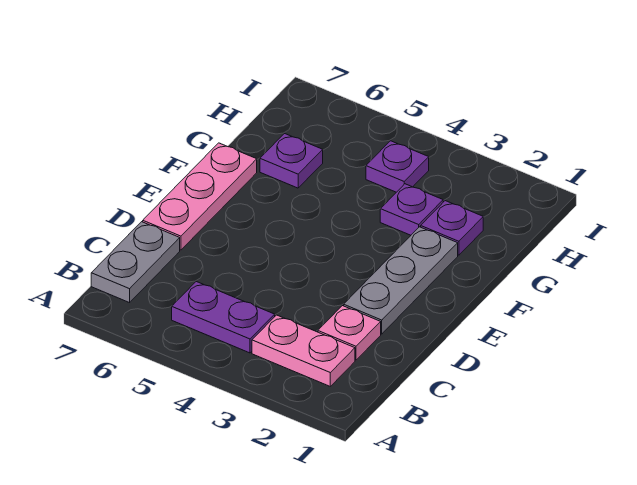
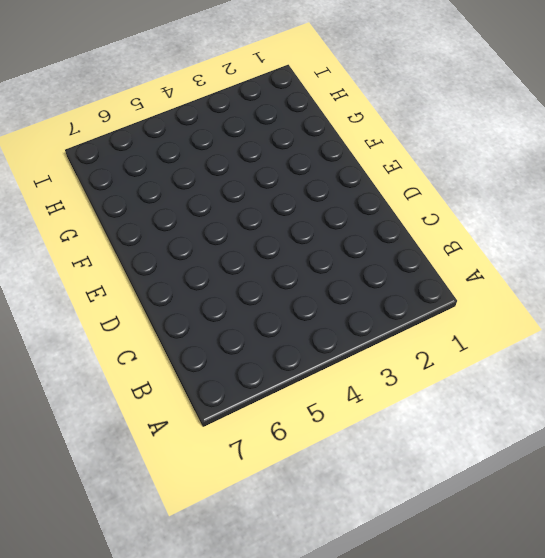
none -> pink plate B2:B3 level 1
none -> purple plate B4:B5 level 1

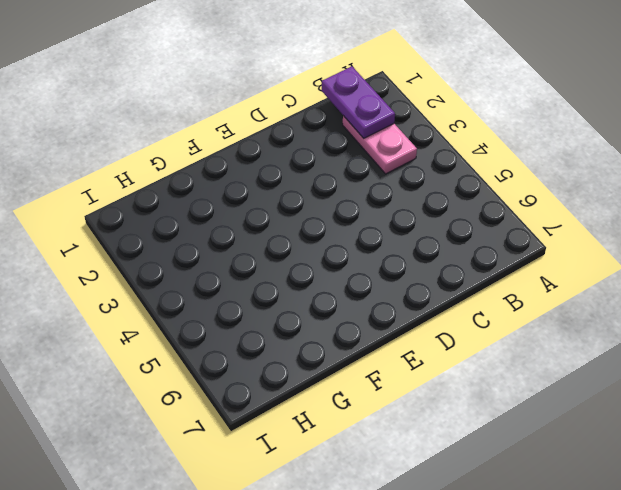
purple plate B1:B2 level 2 -> purple plate B4:B5 level 1
none -> grey plate B7:C7 level 1
none -> pink plate C2 level 1

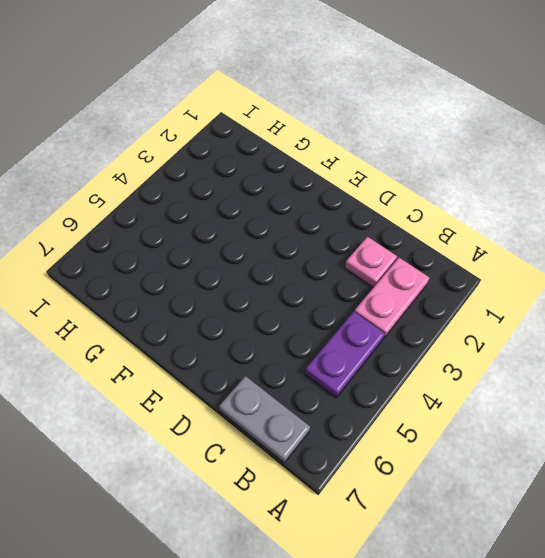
none -> grey plate D2:F2 level 1
none -> pink plate D7:F7 level 1

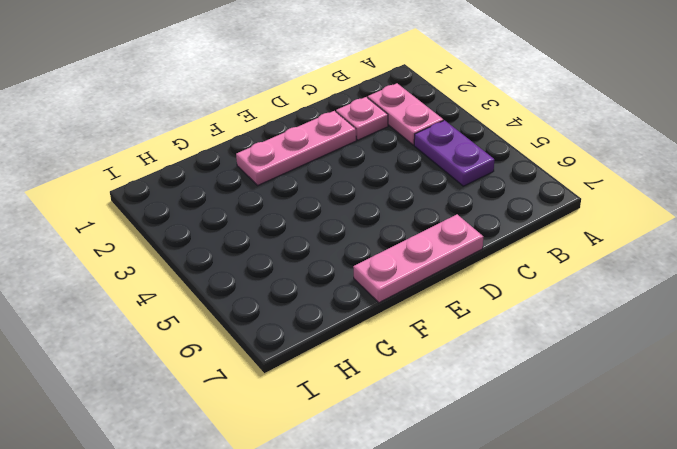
pink plate D2:F2 level 1 -> grey plate D2:F2 level 1
none -> grey plate B7:C7 level 1
none -> purple plate G2 level 1

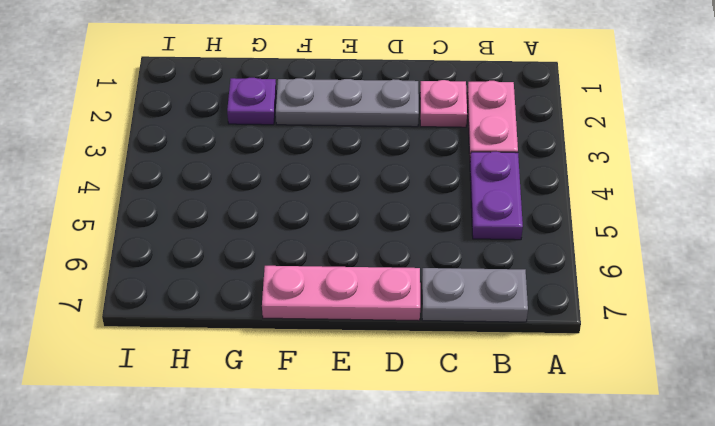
none -> purple plate G3 level 1
none -> purple plate G6 level 1

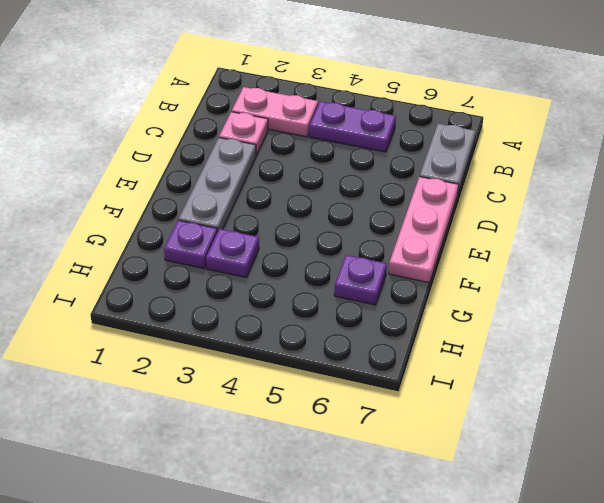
none -> purple plate H4 level 1

